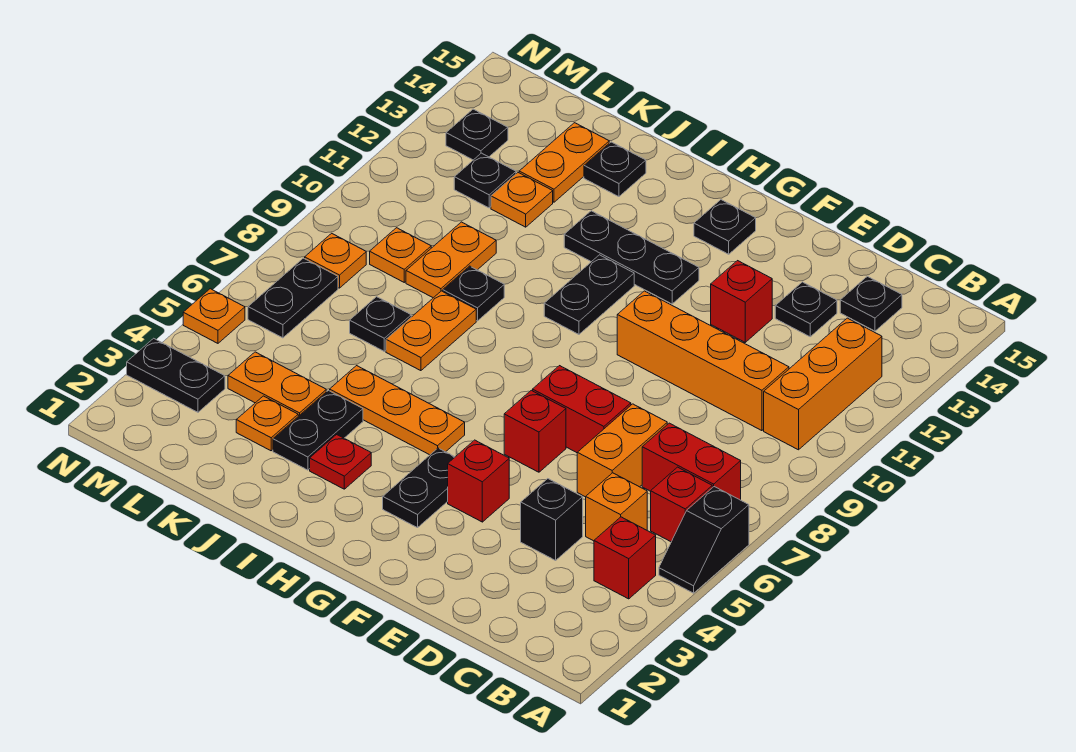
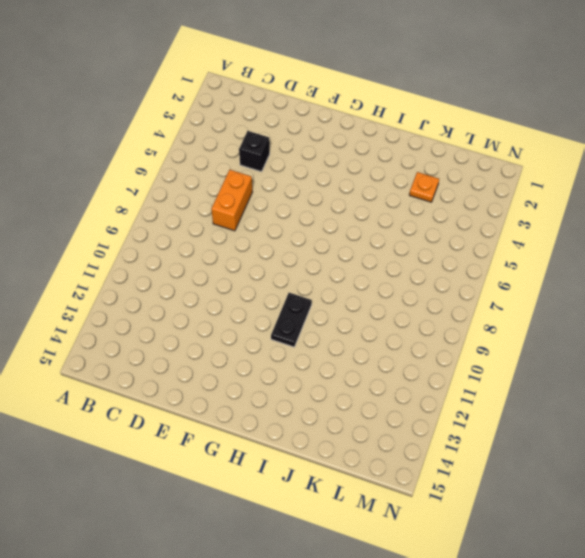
none -> black slope A5:A6 level 1 top 6
none -> red brick B4 level 1
none -> red brick B6 level 1
none -> red brick B7:C7 level 1

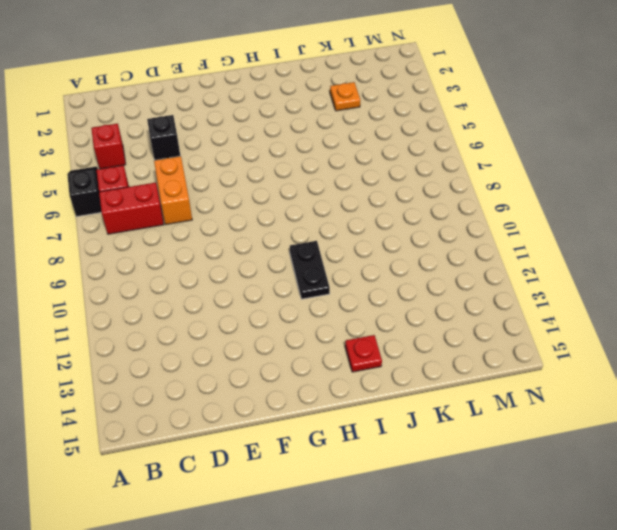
red plate I14 level 1 -> red plate I3 level 1
none -> orange brick B10:B12 level 1
none -> orange brick C5 level 1
none -> orange brick C10:F10 level 1
none -> black plate C14 level 1

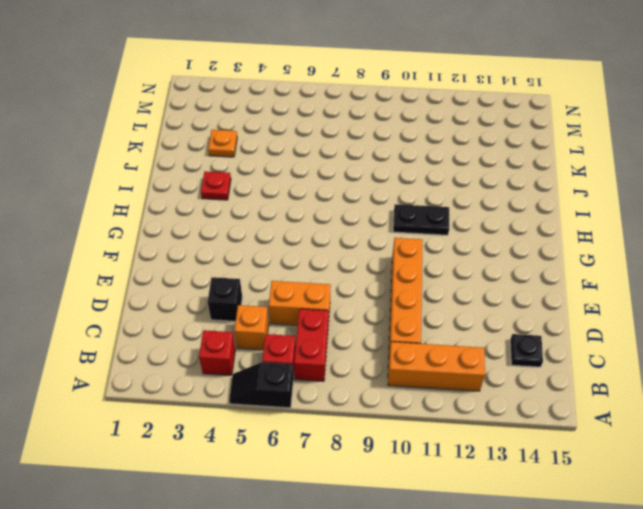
none -> black plate D13 level 1
none -> red brick E7:F7 level 1
none -> red brick E12 level 1
none -> red brick F4 level 1

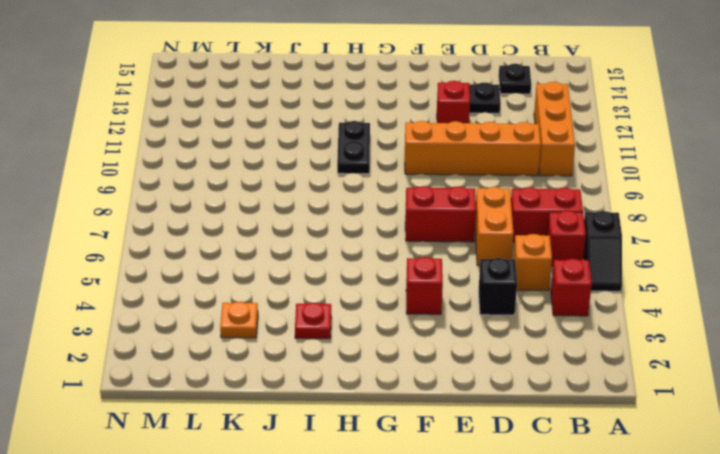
none -> red brick F6 level 1
none -> black plate G3:G4 level 1
none -> black plate G12:I12 level 1
none -> black plate G14 level 1

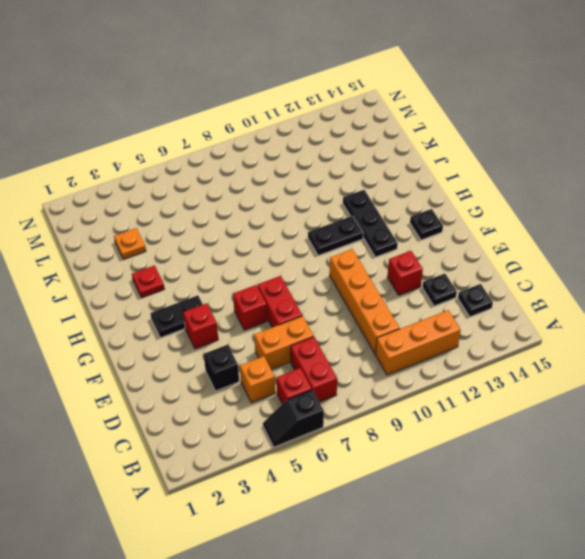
none -> red brick B4 level 1
none -> orange plate H5:J5 level 1
none -> black plate J3:J4 level 1
none -> orange plate J7:J8 level 1

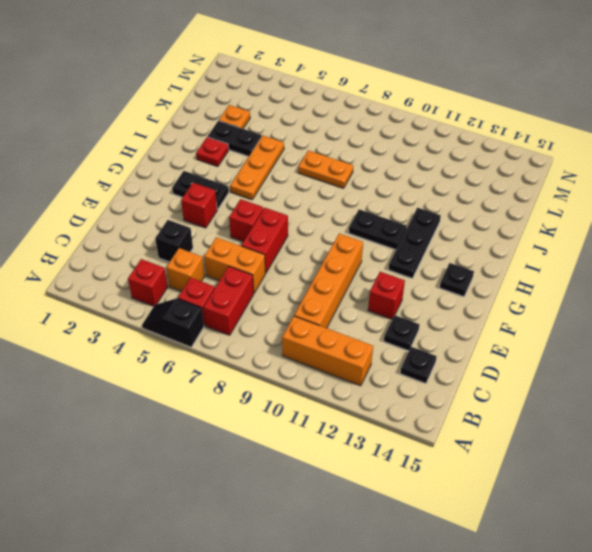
none -> black plate J9 level 1
none -> black plate J14 level 1
none -> orange plate K4:L4 level 1
none -> black plate K7 level 1

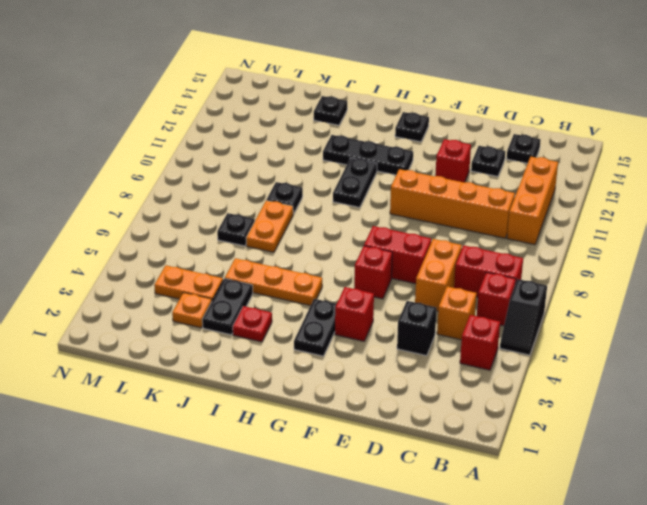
none -> orange plate K9:K10 level 1
none -> orange plate K12 level 1
none -> orange plate K13:K14 level 1
none -> orange plate L9 level 1

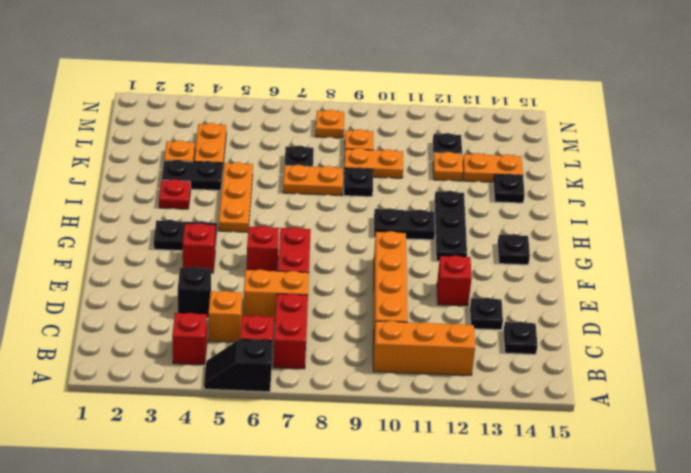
none -> black plate M3:N3 level 1
none -> black plate M6:M7 level 1
none -> black plate M13 level 1
none -> orange plate N5 level 1

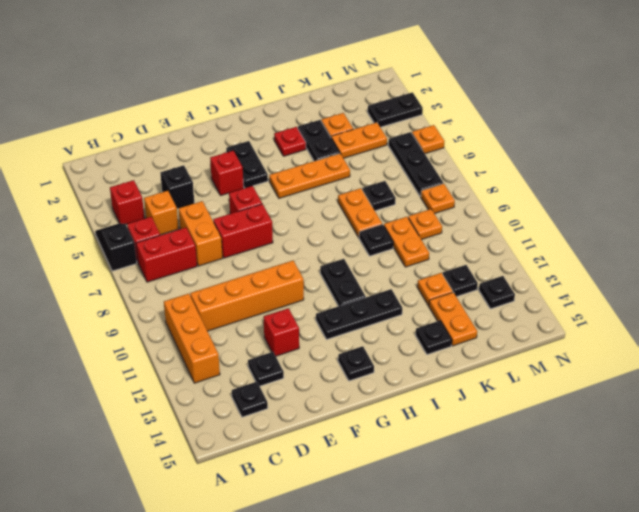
black plate M5:M7 level 1 -> black plate M6:M7 level 1

